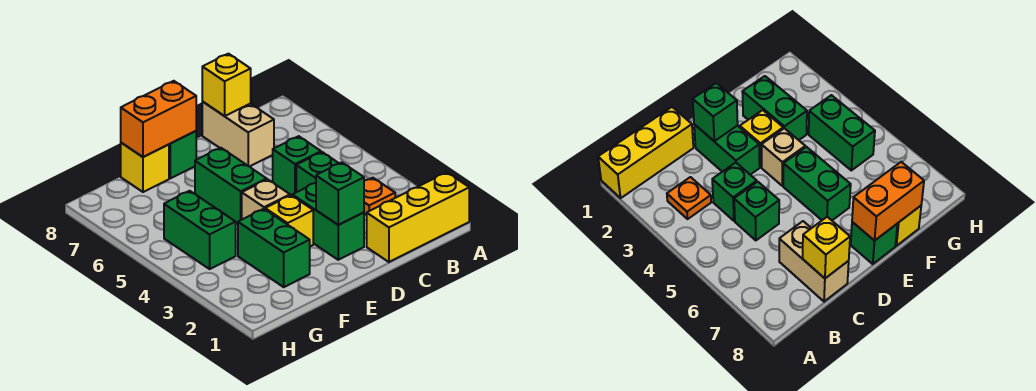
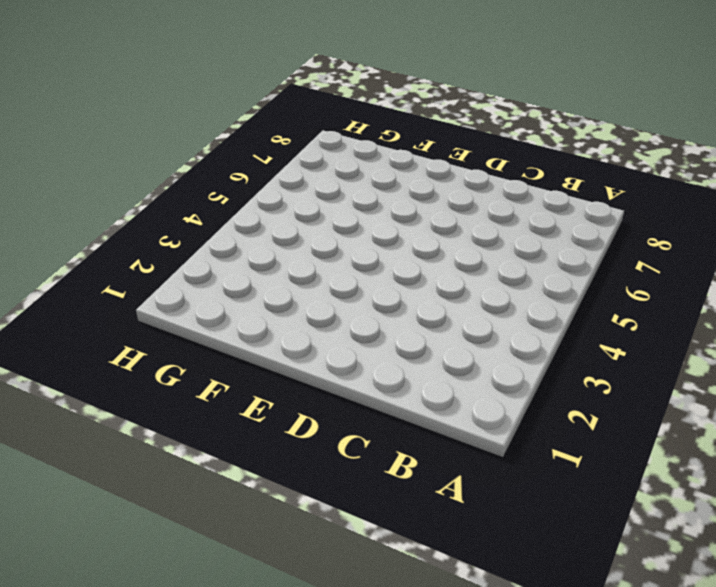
none -> yellow brick A1:C1 level 1
none -> orange plate B3 level 1
none -> green brick C4 level 1

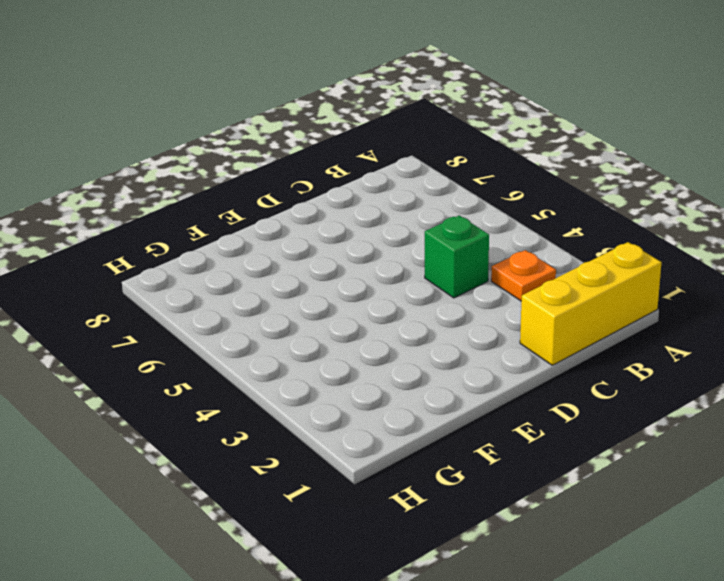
none -> green brick C5 level 1
none -> tan brick C7:C8 level 1
none -> green brick D2:D3 level 1

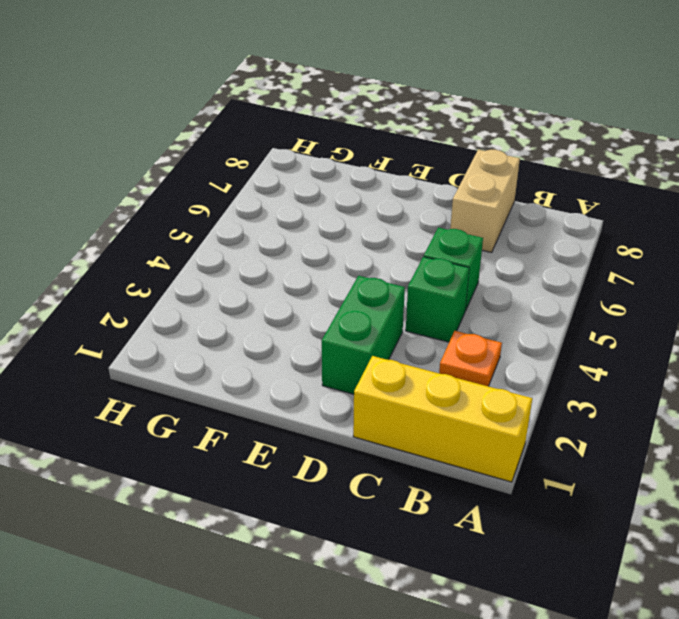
none -> yellow brick E3 level 1
none -> tan brick E4 level 1
none -> green brick E5:E6 level 1

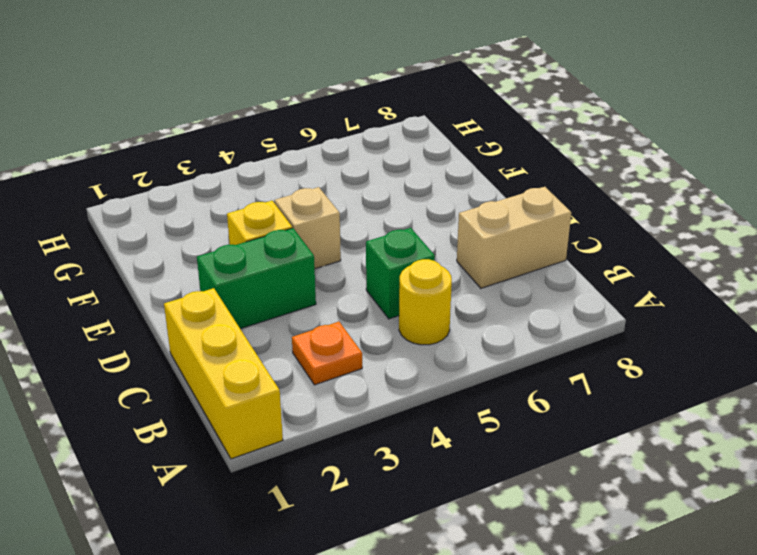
yellow round brick B5 level 1 -> none
none -> green brick C4 level 1
none -> green brick E5:E6 level 1
none -> green brick E8 level 1

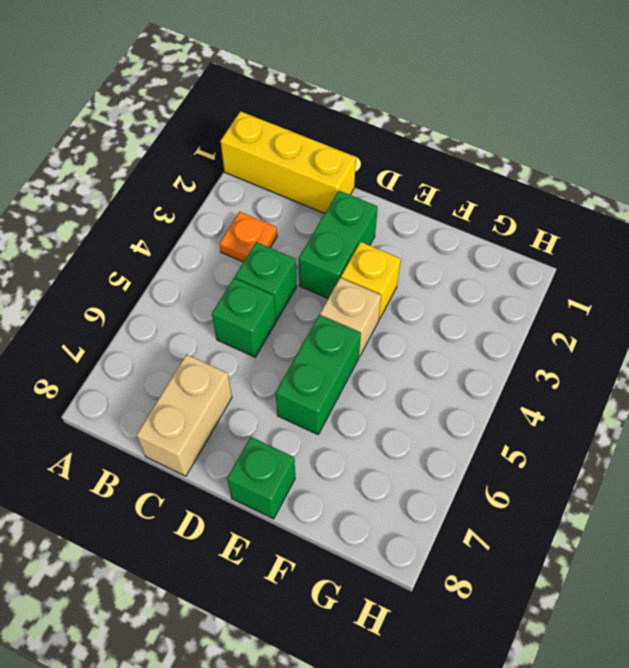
none -> green brick F2:F3 level 1
none -> yellow brick F8 level 1
none -> green brick G4:G5 level 1

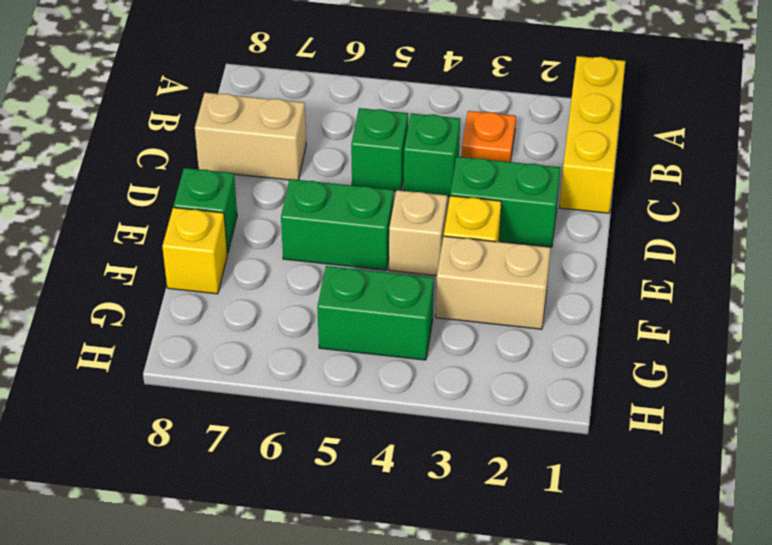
tan brick F2:F3 level 1 -> green brick F2:F3 level 1
none -> yellow brick C8 level 2
none -> green brick D2 level 2
none -> orange brick E8:F8 level 2

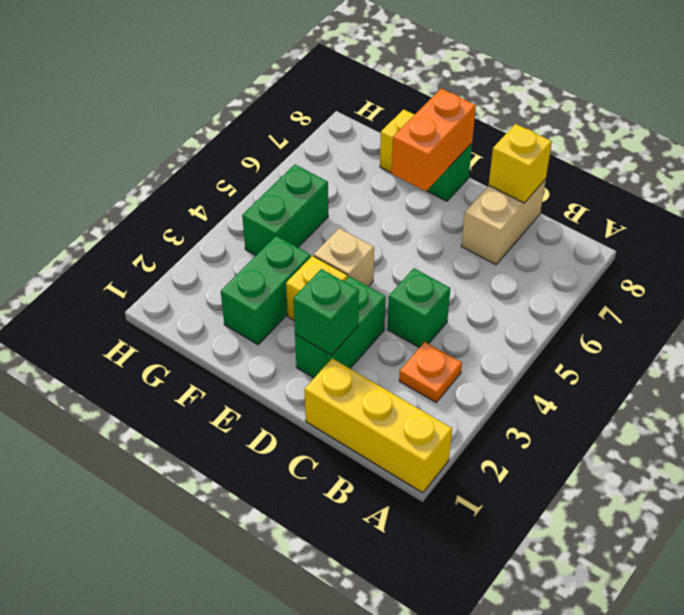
orange brick E7:E8 level 2 -> orange brick E8:F8 level 2
none -> green brick C5 level 1
none -> green brick E5:E6 level 1

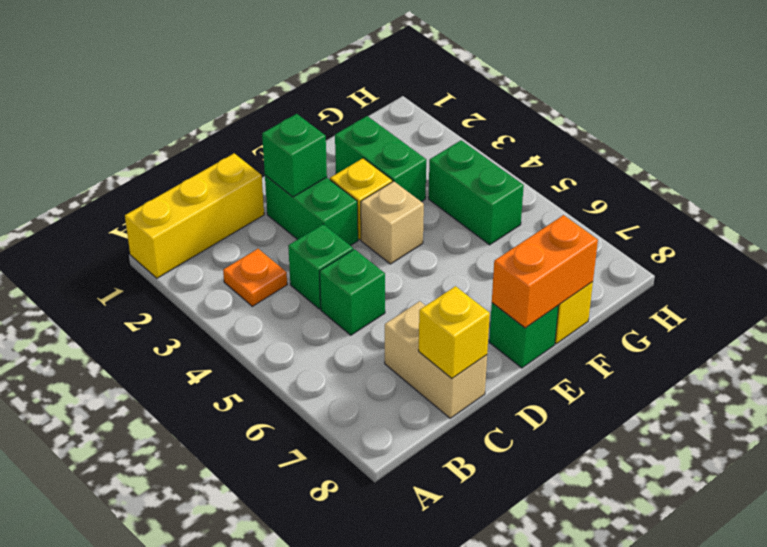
none -> green brick E5:E6 level 1

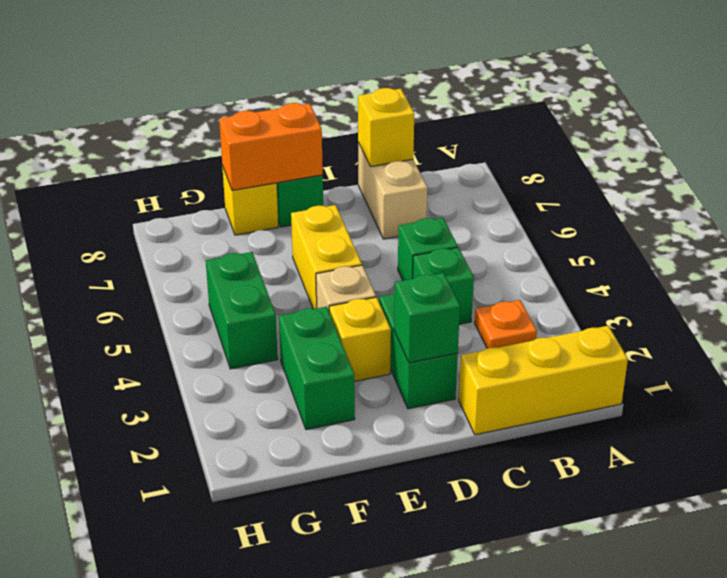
yellow brick E5:E6 level 1 -> green brick E5:E6 level 1

